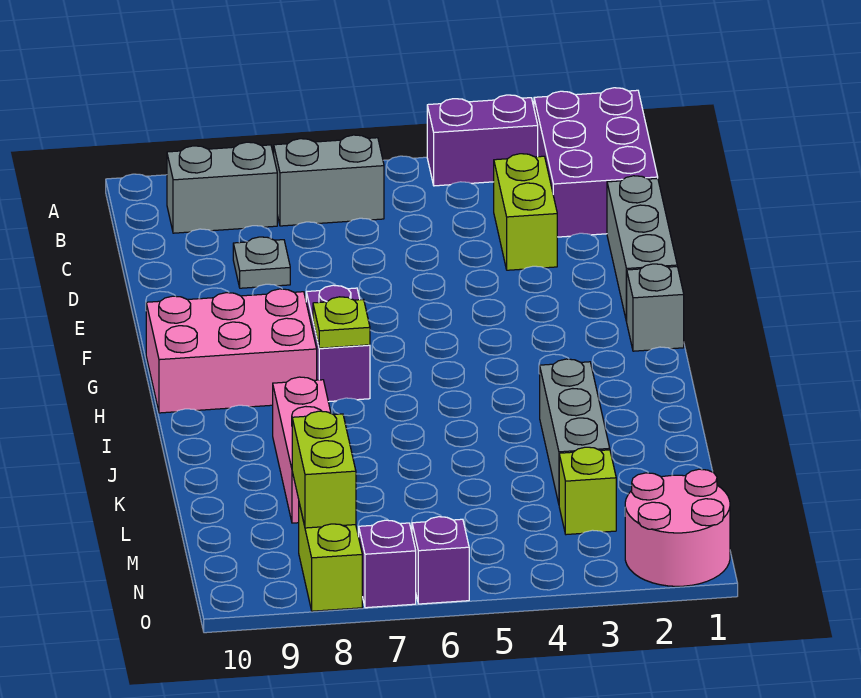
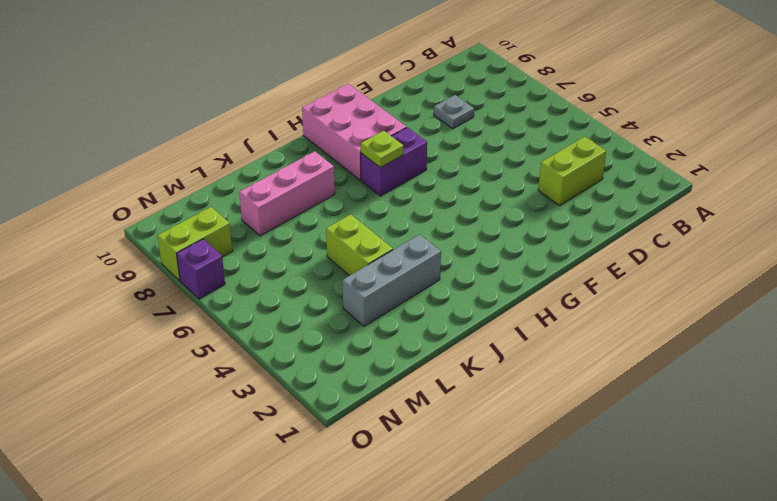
lime brick K4:K5 level 1 -> lime brick M8:N8 level 2
none -> purple brick A1:C2 level 1
none -> purple brick A3:A4 level 1
none -> grey brick B6:B7 level 1

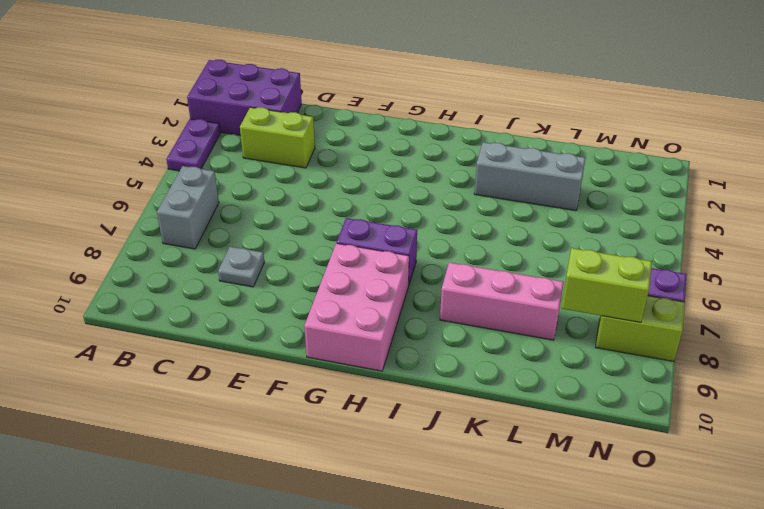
purple plate A3:A4 level 1 -> purple brick A3:A4 level 1
none -> grey brick B8:B9 level 1
none -> grey brick D1:F1 level 1
none -> grey brick G1 level 1

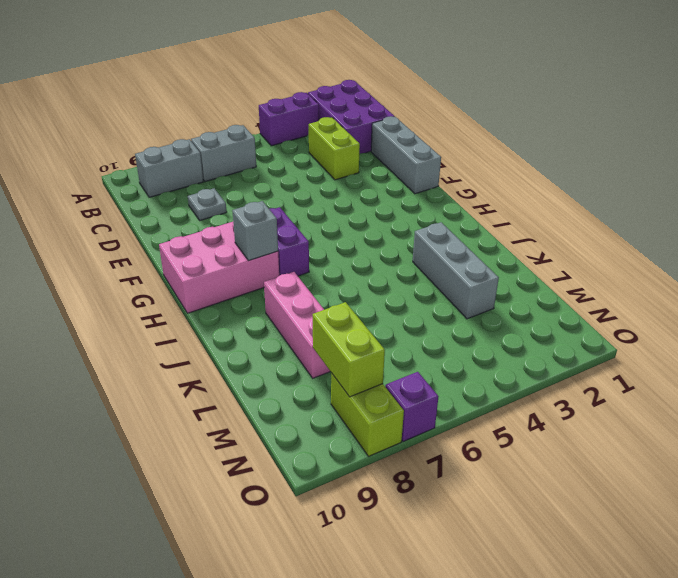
grey brick H8 level 2 -> grey brick G1 level 1
none -> lime brick M3 level 1
none -> pink round brick N1:O2 level 1
none -> purple brick O6 level 1

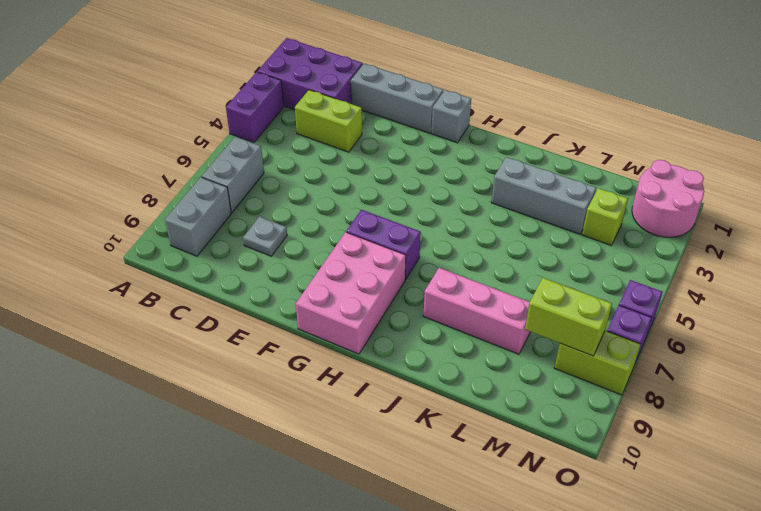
none -> lime plate H7 level 2

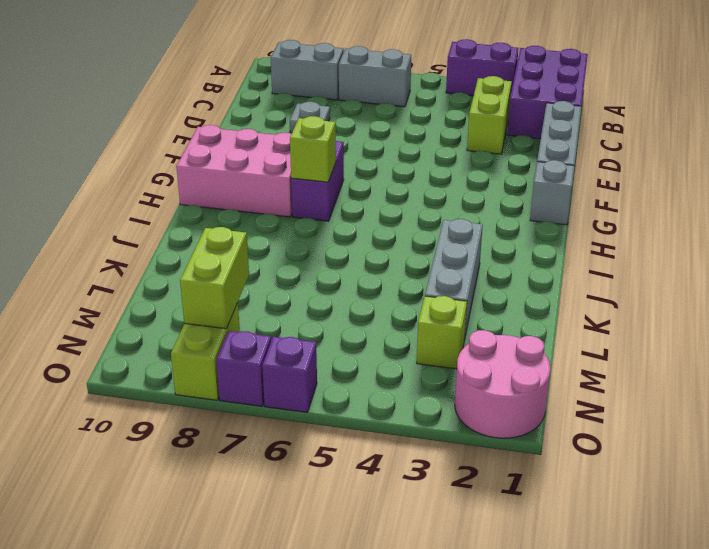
lime brick H7 level 2 -> lime plate H7 level 2
none -> pink brick J8:L8 level 1

